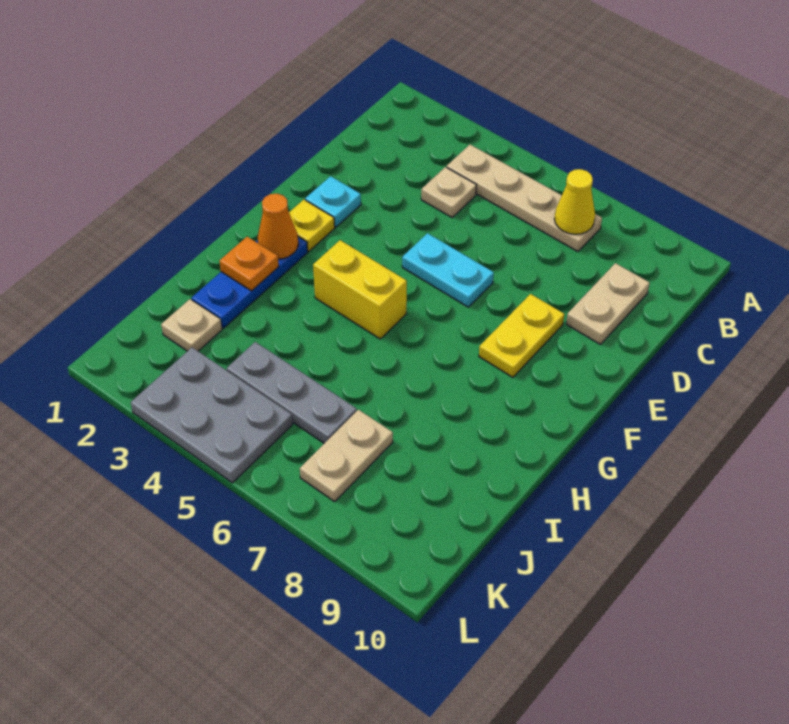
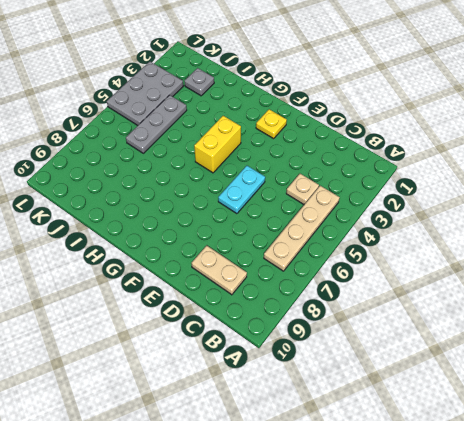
grey plate J2 level 1 -> tan plate J2 level 1
none -> cyan plate E2 level 1
none -> yellow plate E8:F8 level 1
none -> blue plate G2:I2 level 1

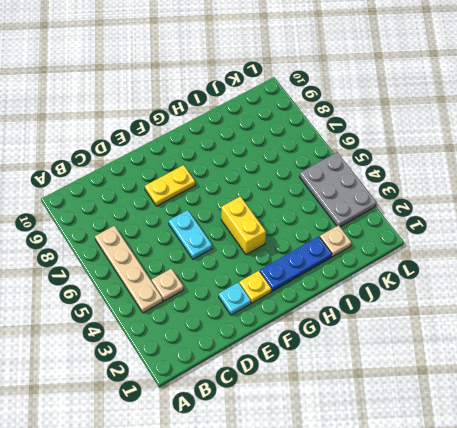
none -> tan plate C9:D9 level 1
none -> grey plate J4:J6 level 1
none -> tan plate J7:K7 level 1

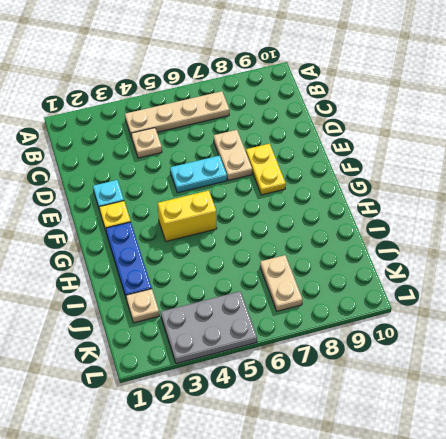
tan plate D7:E7 level 1 -> tan plate C9:D9 level 1
none -> grey plate J4:J6 level 1
none -> yellow cone B7 level 2
none -> orange cone G2 level 2

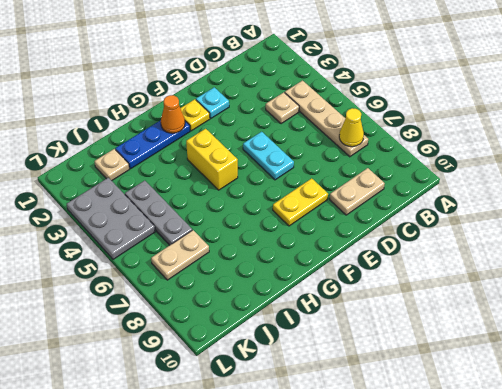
none -> orange plate H2 level 2

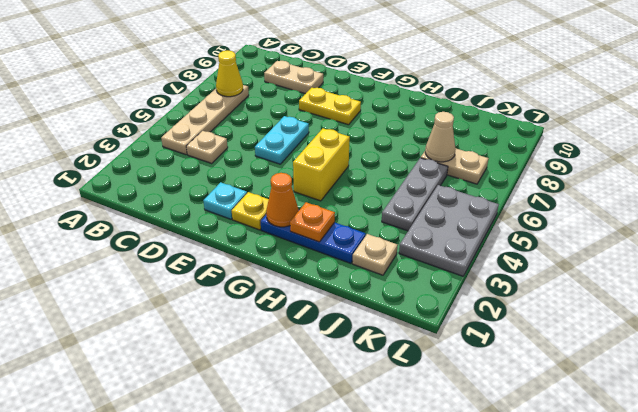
tan cone J7 level 2 -> none

